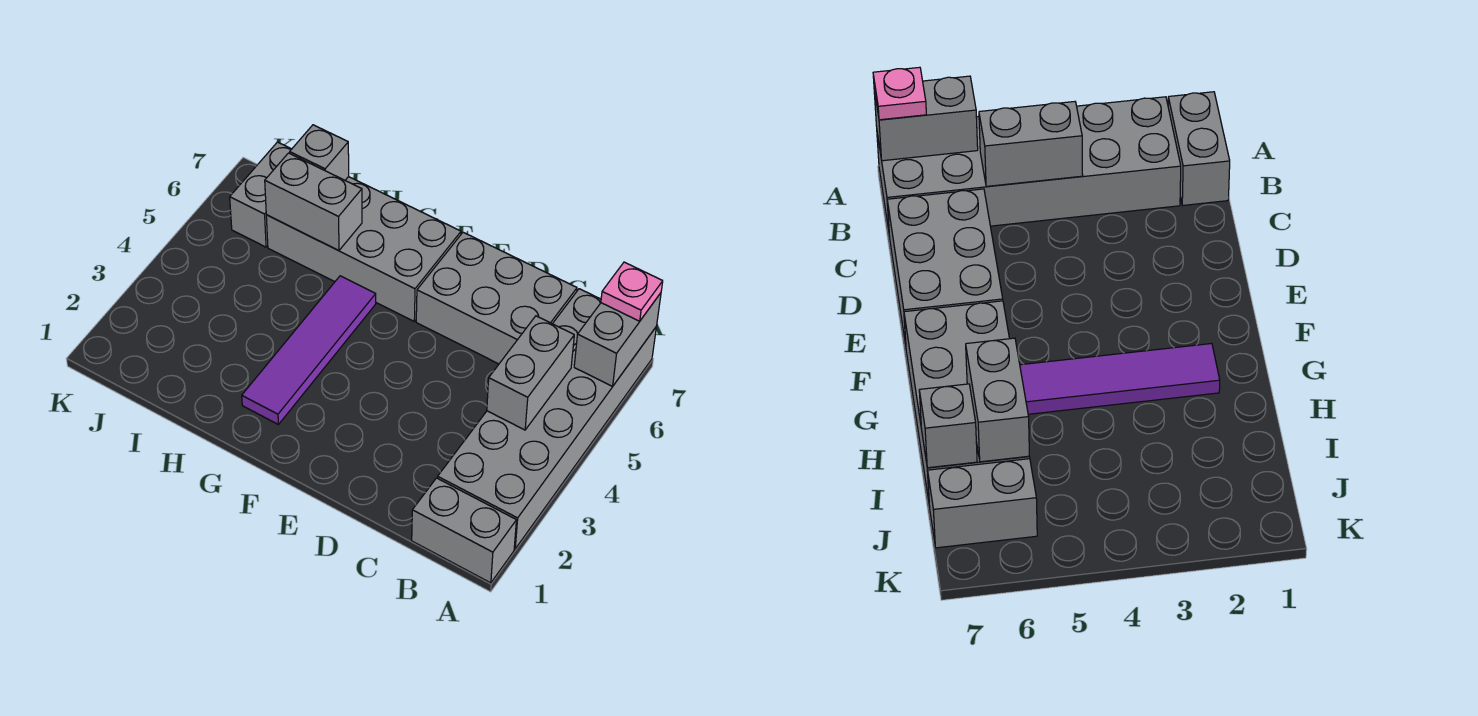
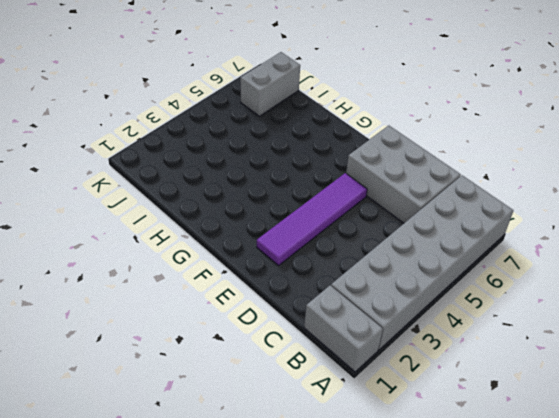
purple tile E2:E5 level 1 -> purple tile G2:G5 level 1
none -> grey brick F6:I7 level 1
none -> grey brick A6:A7 level 2

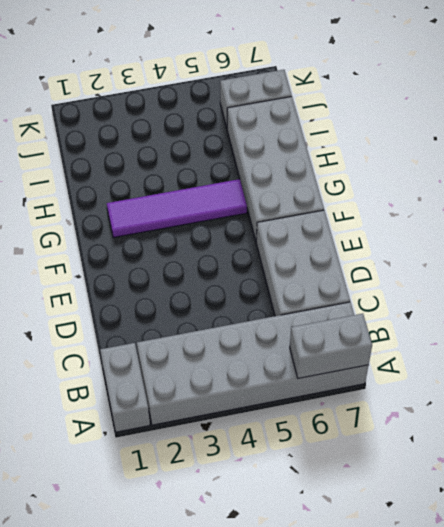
none -> grey brick B4:B5 level 2
none -> grey brick H6:I6 level 2

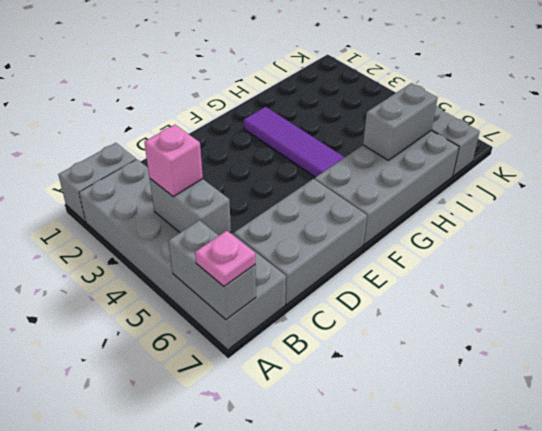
pink brick B4 level 3 -> none
none -> grey brick I7 level 2

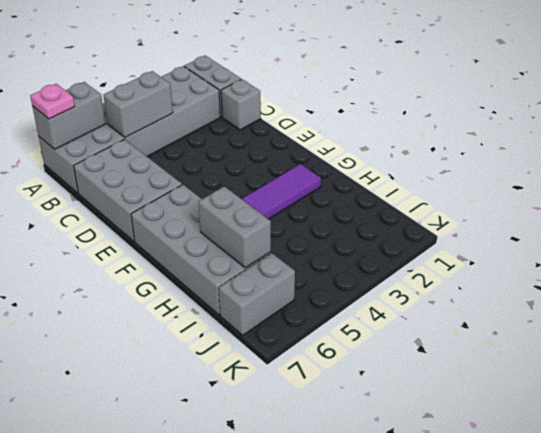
grey brick C1 level 1 -> grey brick I7 level 2

